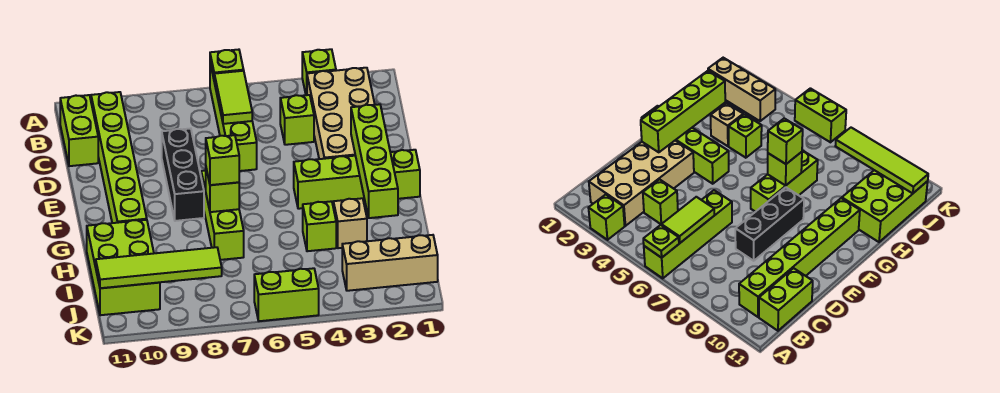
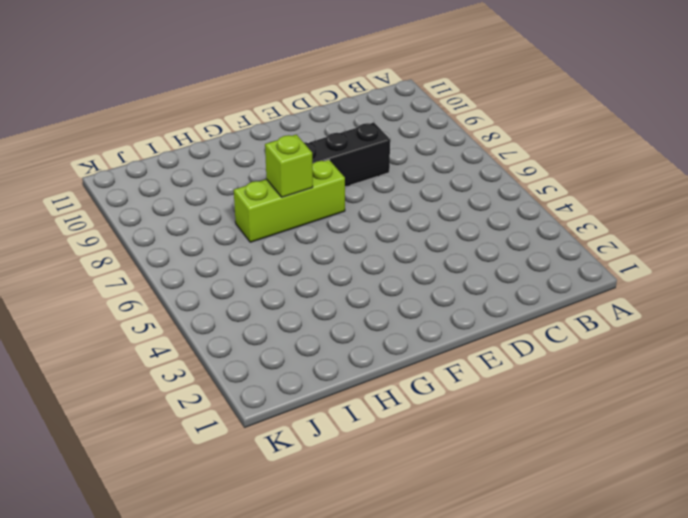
none -> lime brick A3 level 1
none -> lime brick A6:D6 level 1
none -> tan brick B2:E3 level 1

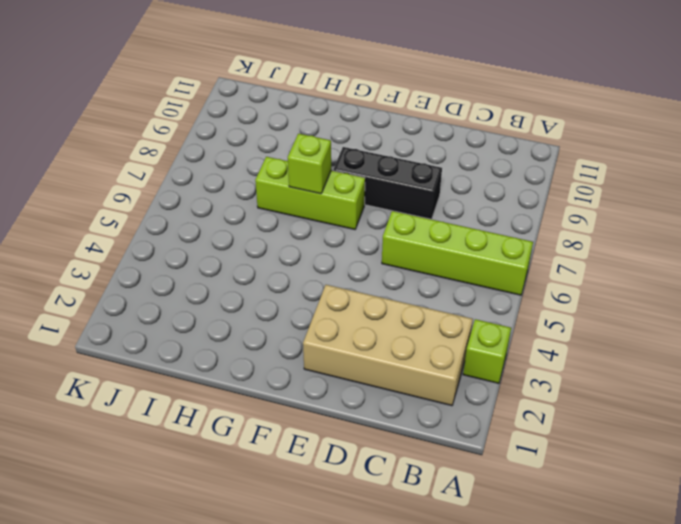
none -> lime brick B10:G10 level 1
none -> lime brick B11:C11 level 1
none -> lime brick C4 level 1

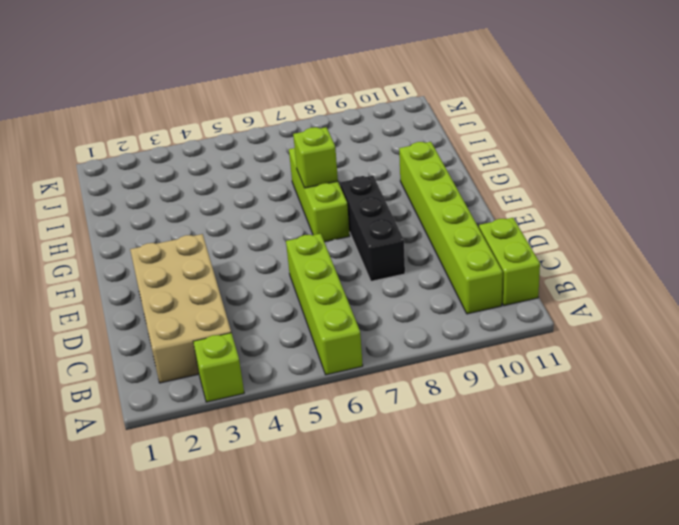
none -> lime brick C4 level 1
none -> lime brick F1:F4 level 1
none -> tan brick H3 level 1

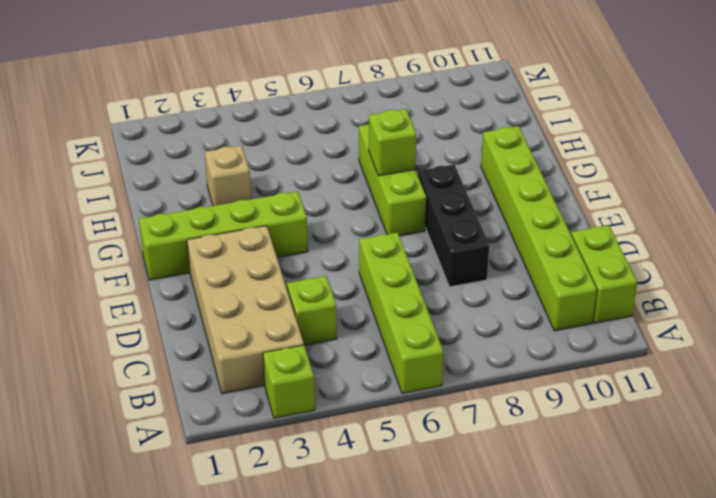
none -> lime brick H4 level 1
none -> lime brick H10:J11 level 1
none -> tan brick J1:J3 level 1

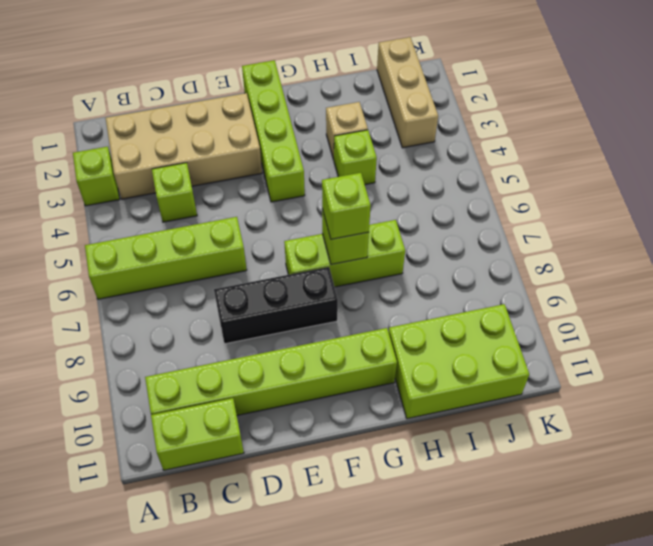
none -> lime brick K5:K6 level 1
none -> lime plate A6 level 2
none -> lime tile B6:C6 level 2

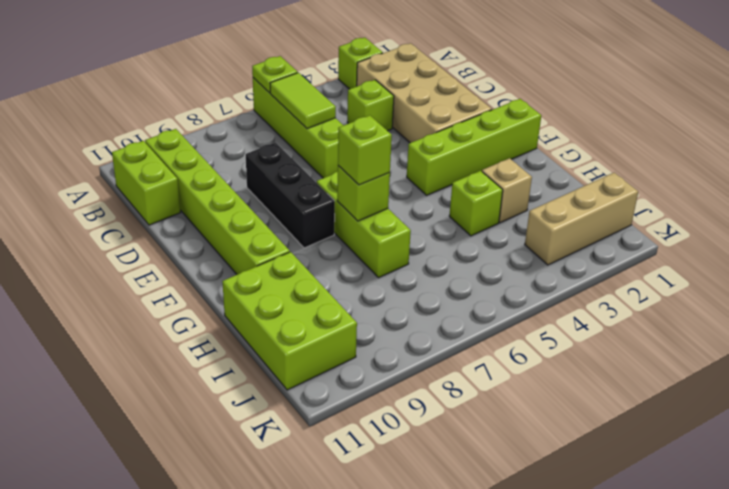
none -> lime brick K5:K6 level 1
none -> lime brick E2:H2 level 2
none -> lime tile J8:J11 level 2

